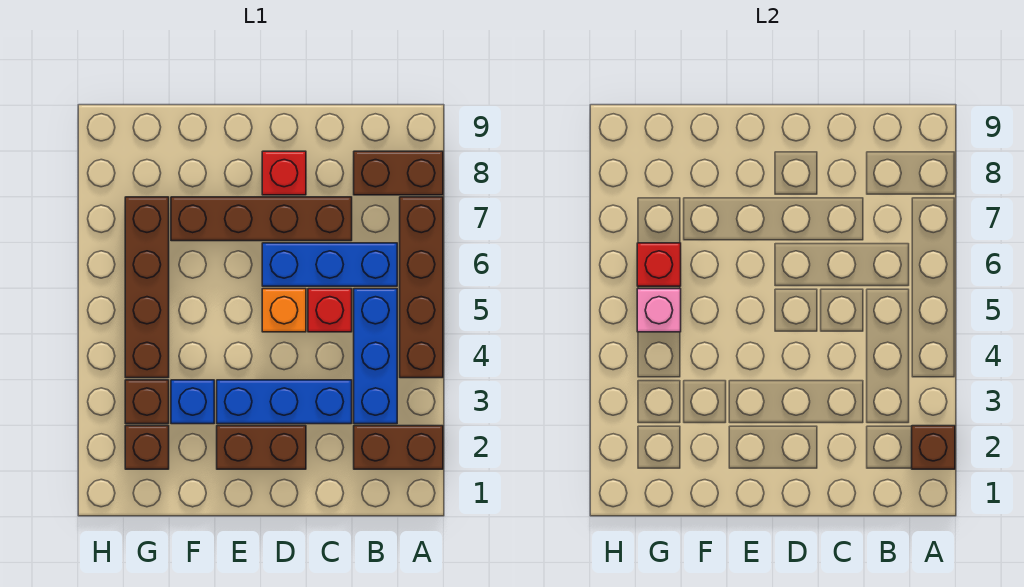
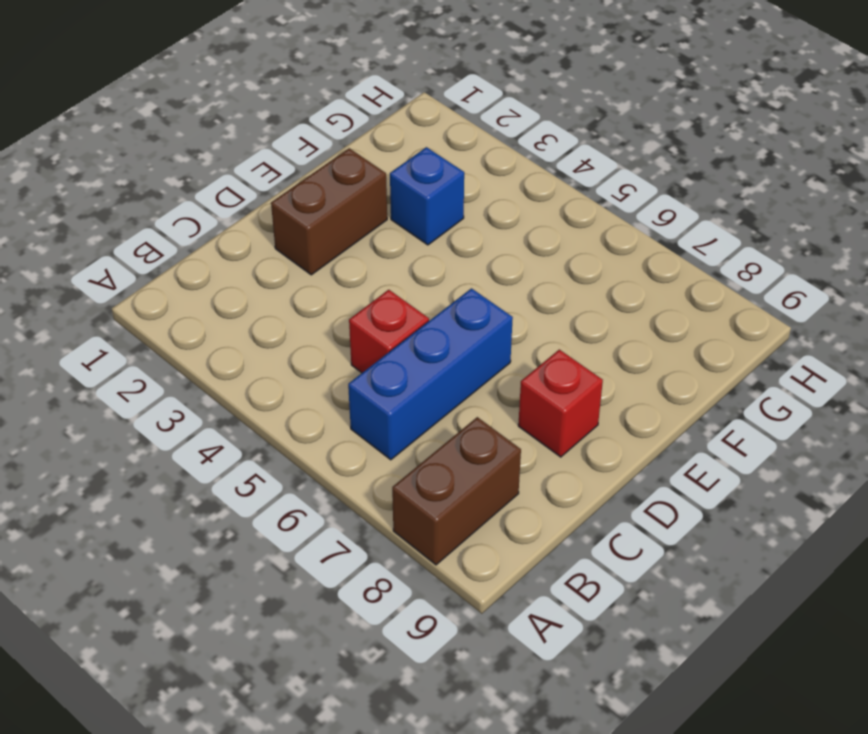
none -> brown brick A2:B2 level 1
none -> brown brick A4:A7 level 1
none -> blue brick B3:B5 level 1

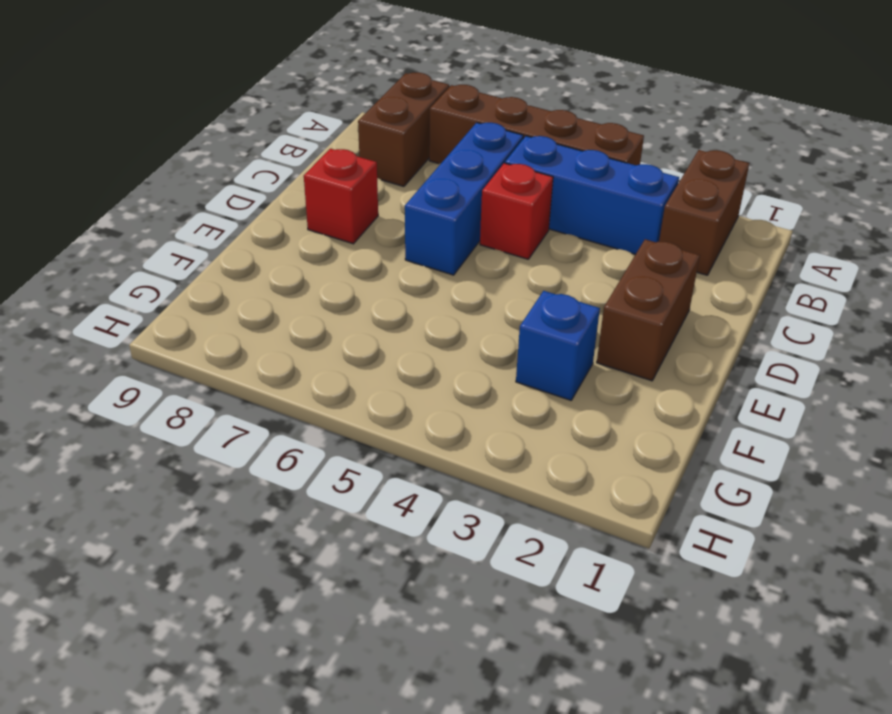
none -> blue brick C3:E3 level 1
none -> brown brick C7:F7 level 1
none -> orange brick D5 level 1

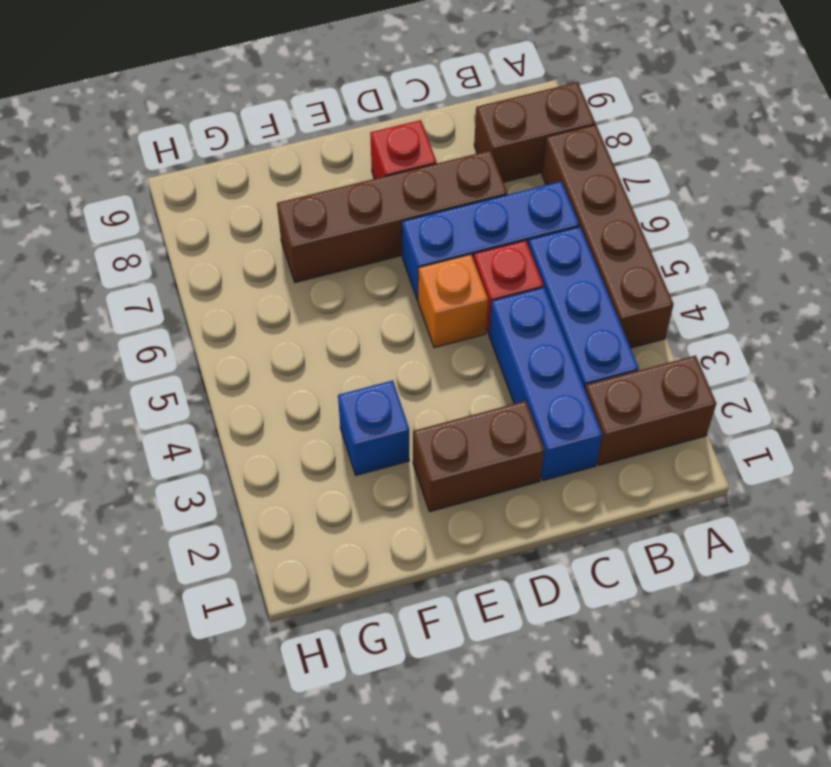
blue brick C2:C4 level 1 -> blue brick C3:E3 level 1
none -> brown brick G2 level 1
none -> brown brick G3 level 1
none -> brown brick G4:G7 level 1

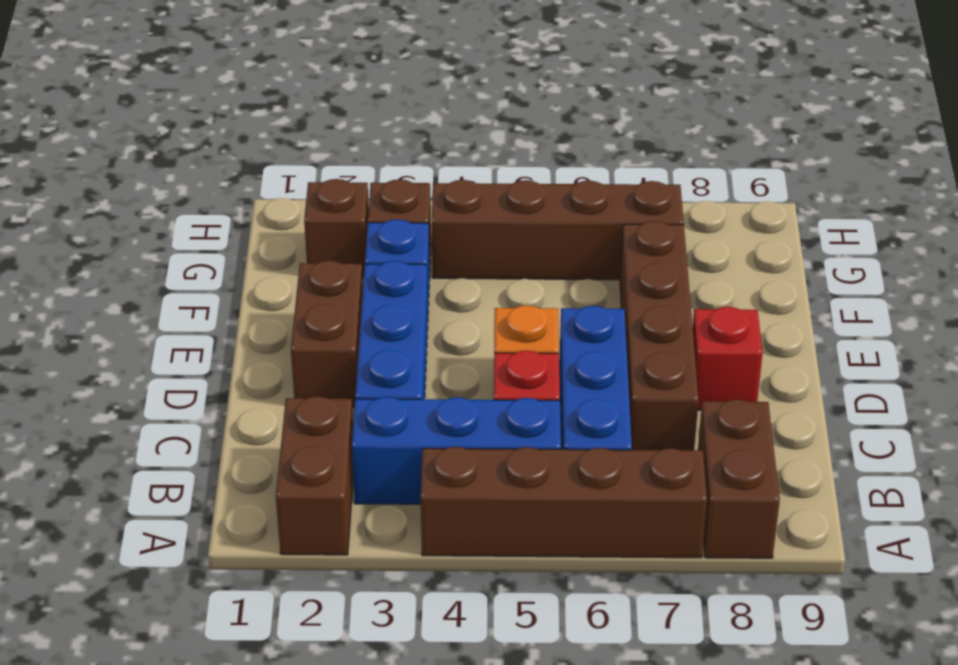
none -> brown brick A2 level 2
none -> pink brick G5 level 2
none -> red brick G6 level 2

